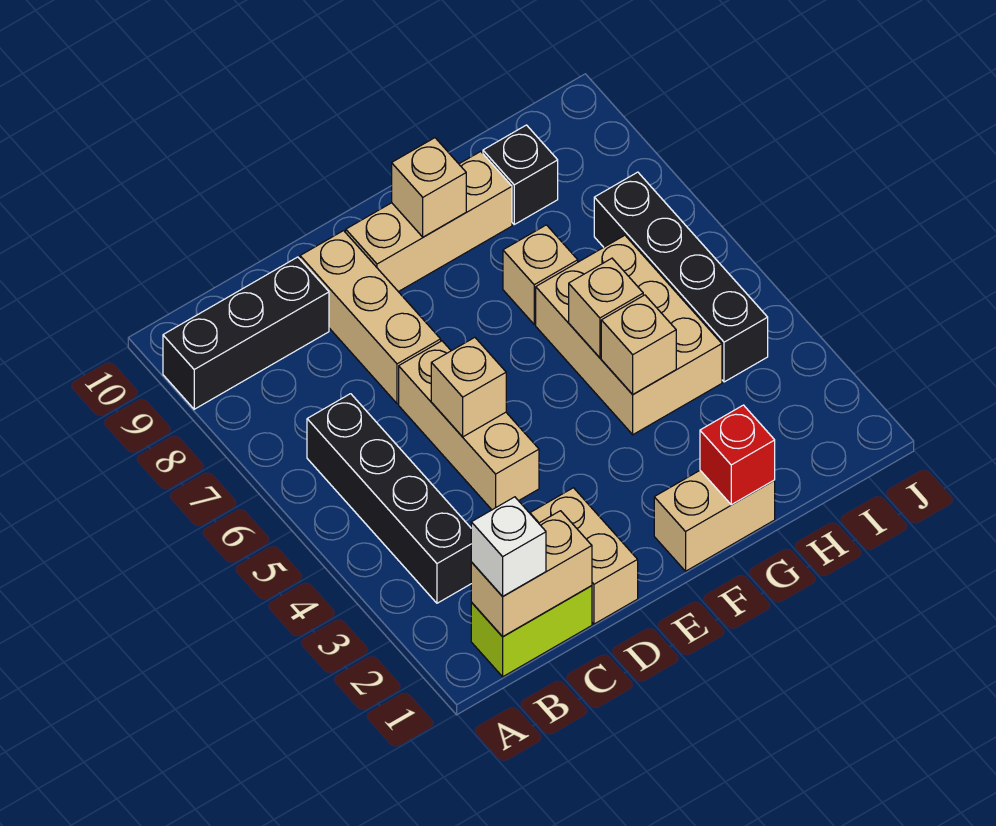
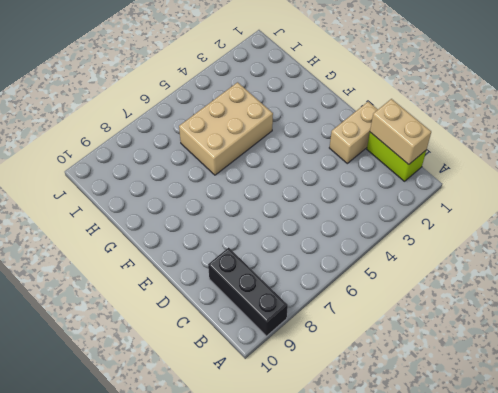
none -> black brick B3:B6 level 1
none -> tan brick D4:D6 level 1
none -> tan brick D7:D9 level 1

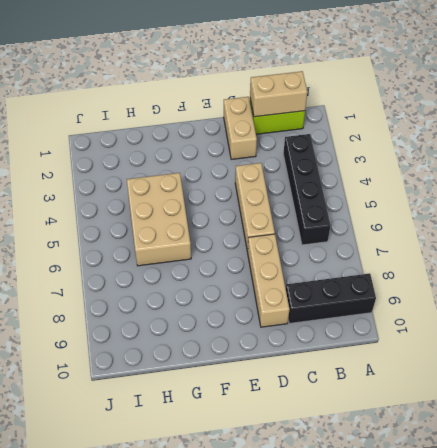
none -> tan brick E9:G9 level 1
none -> tan brick F1:G1 level 1
none -> tan brick G7 level 1

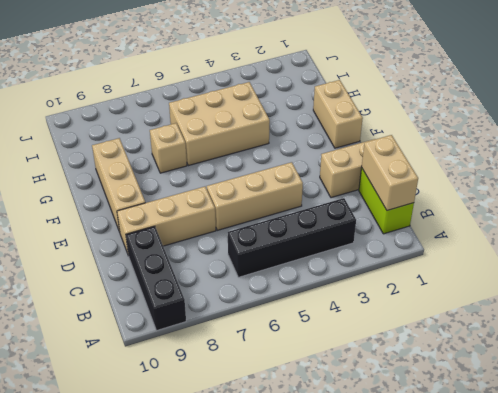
none -> black brick H9 level 1
none -> black brick I4:I7 level 1
none -> tan brick D5 level 2

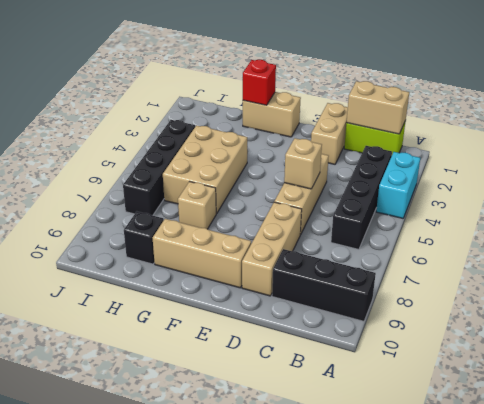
cyan brick A3:A4 level 1 -> none
none -> tan brick F9 level 2
none -> tan brick G4 level 2
none -> tan brick G5 level 2

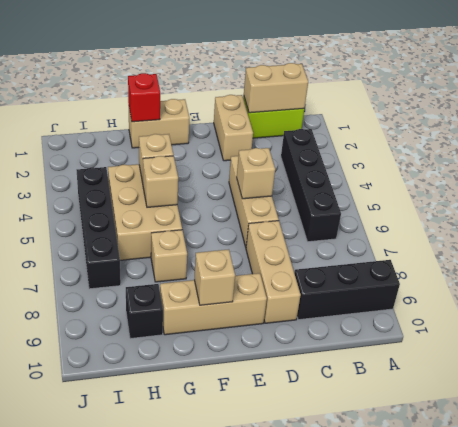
none -> white brick B1 level 3

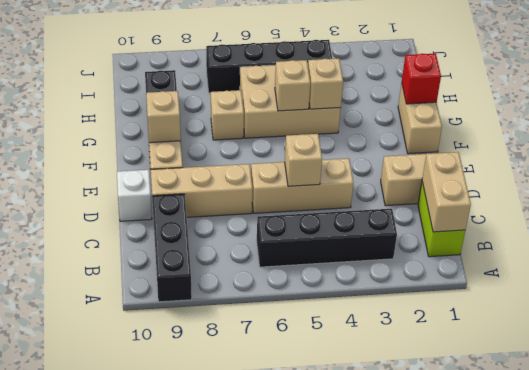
white brick D10 level 1 -> white brick B1 level 3

